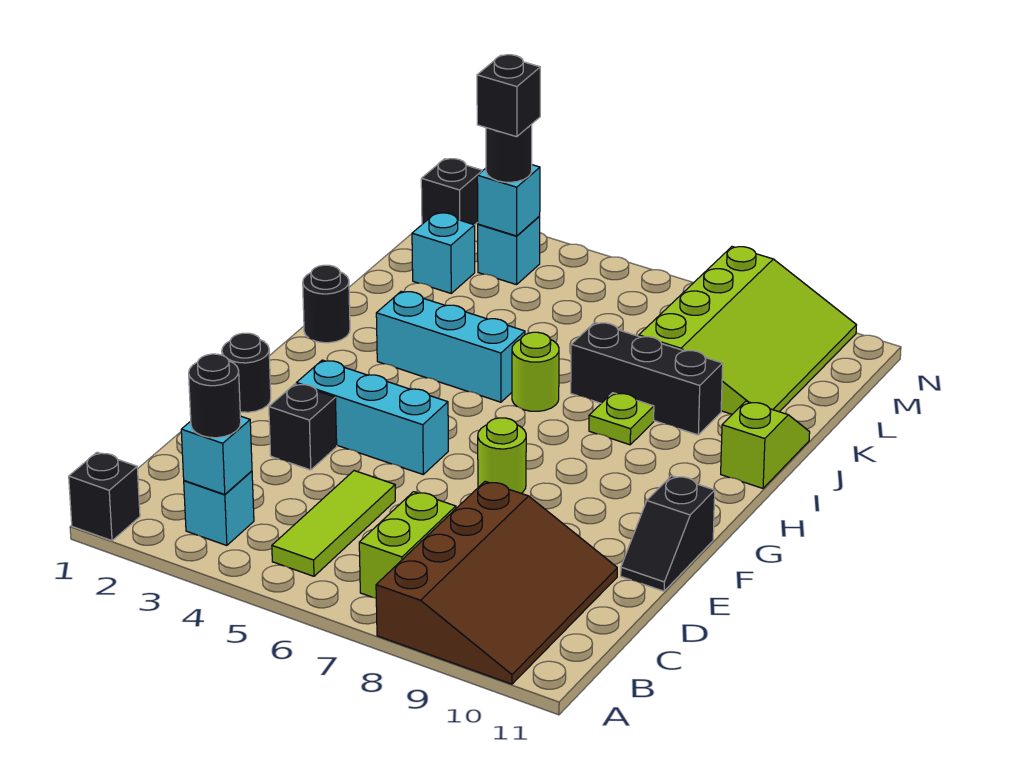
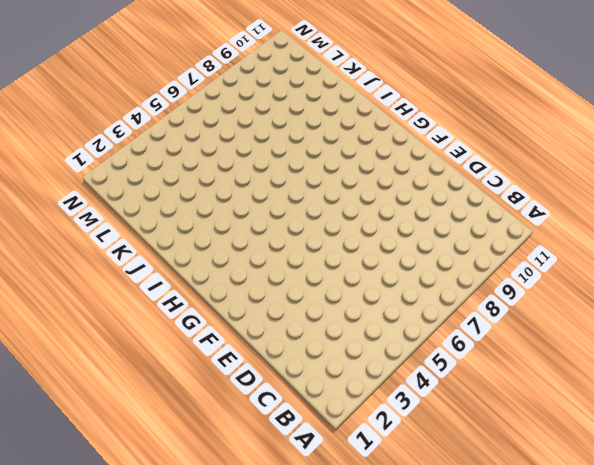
none -> black brick A1 level 1
none -> brown slope A8:D10 level 1 top 8
none -> cyan brick B3 level 1

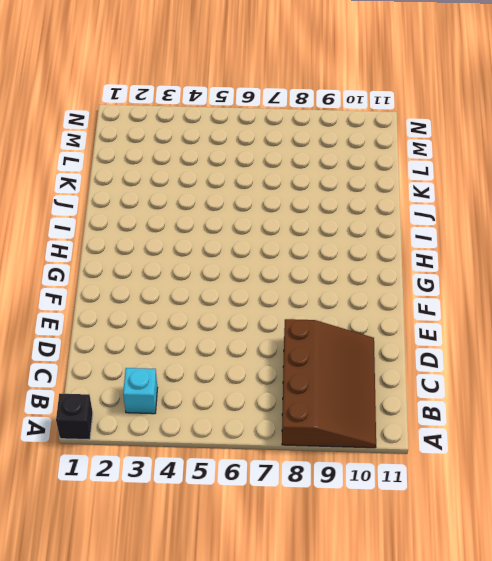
none -> lime tile B5:D5 level 1
none -> lime brick B7:C7 level 1
none -> black brick E3 level 1

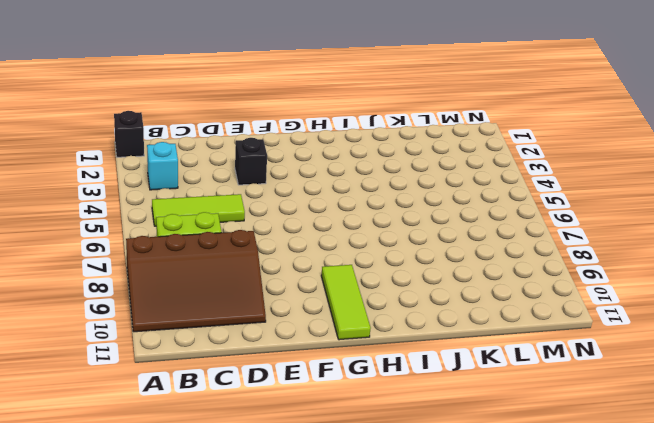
lime tile G9:G11 level 1 -> none
none -> black slope E11:F11 level 1 top F
none -> black round brick F1 level 1
none -> cyan brick F3:F5 level 1

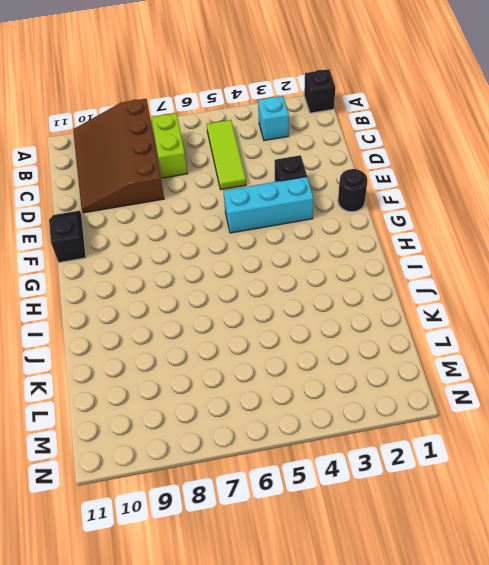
none -> lime round brick F7 level 1
none -> black round brick I1 level 1
none -> cyan brick I3:I5 level 1

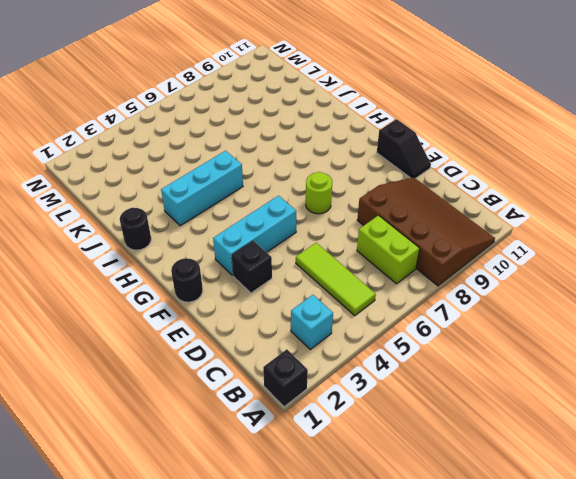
none -> lime round brick I6 level 1
none -> lime plate I8 level 1
none -> lime slope I11:J11 level 1 top I

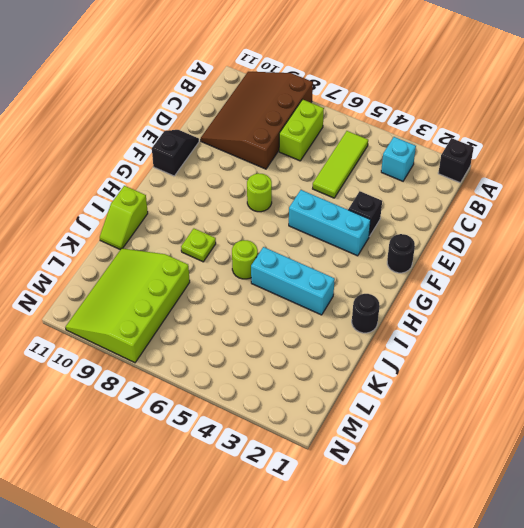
none -> black brick J7:J9 level 1
none -> cyan brick L2 level 1
none -> cyan brick M3 level 1

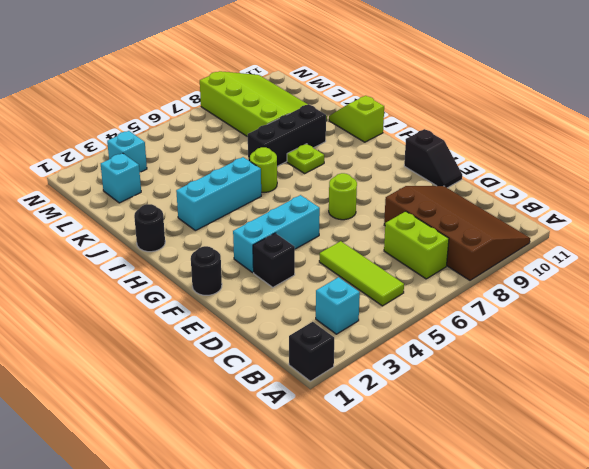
none -> black brick N1 level 1
none -> cyan brick B3 level 2
none -> cyan brick M3 level 2

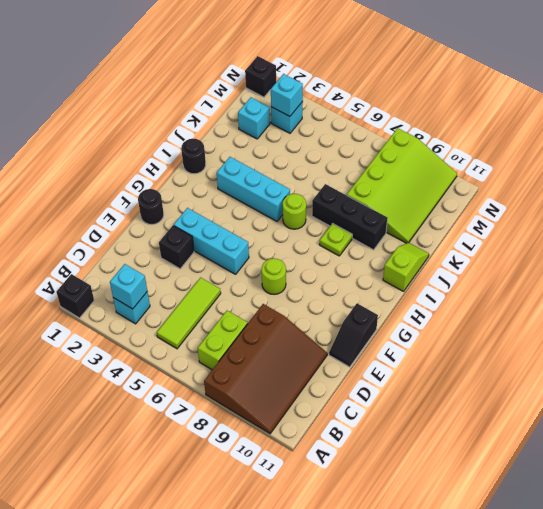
none -> black round brick B3 level 3
none -> black round brick M3 level 3
none -> black brick M3 level 4

